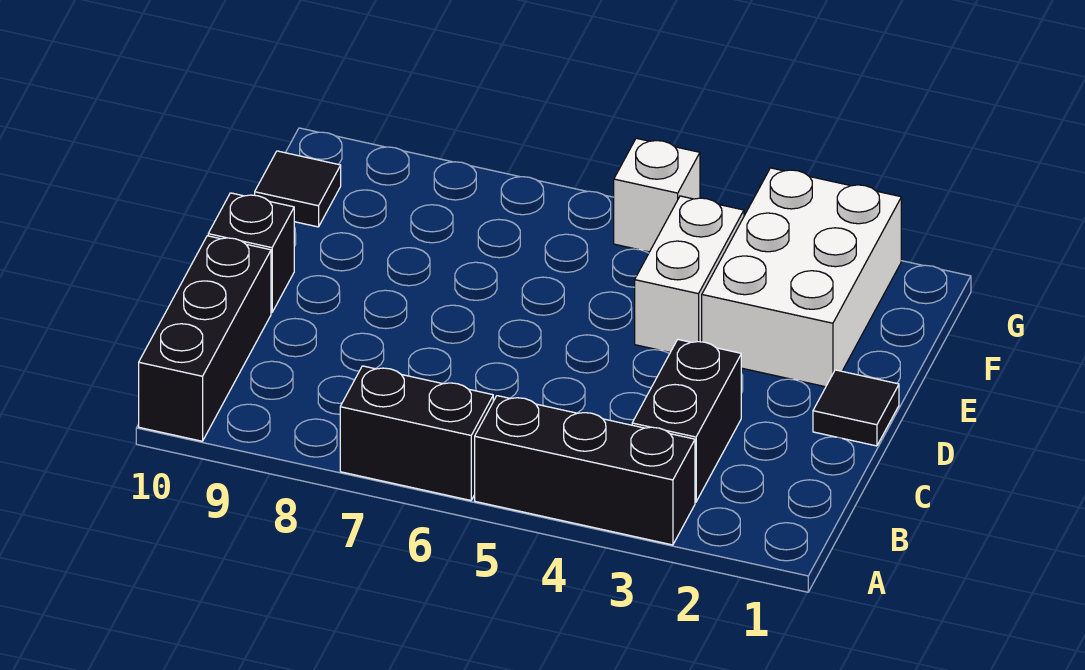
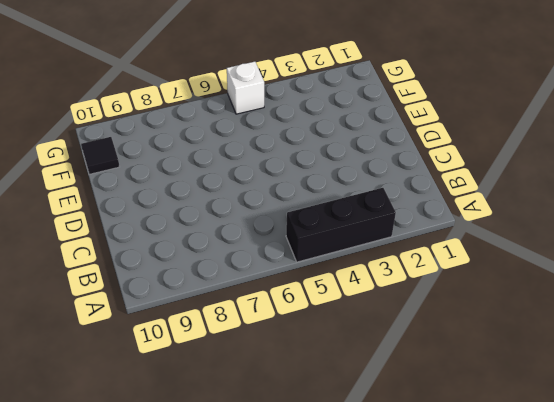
none -> black brick A6:A7 level 1
none -> black brick A10:C10 level 1

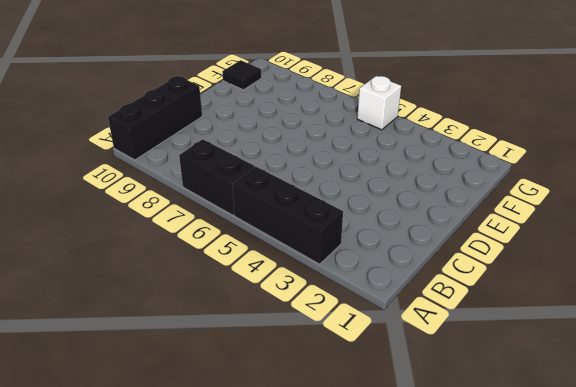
none -> black brick B3:C3 level 1
none -> black tile D1 level 1

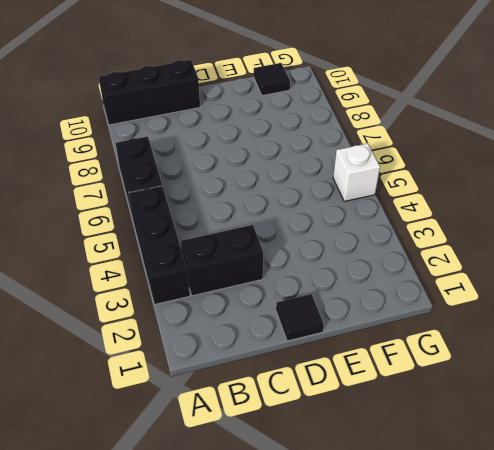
none -> black brick D10 level 1
none -> white brick E2:G3 level 1

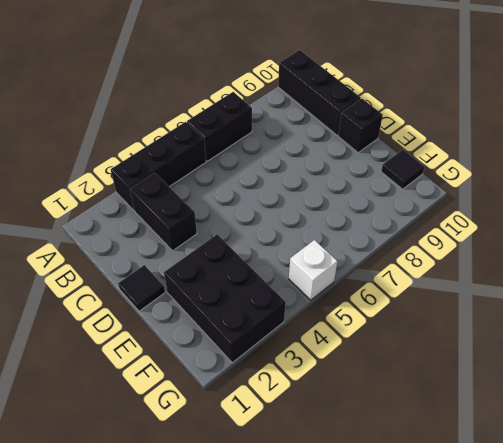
black brick E2:G3 level 1 -> white brick E2:G3 level 1
none -> white brick E4:F4 level 1

